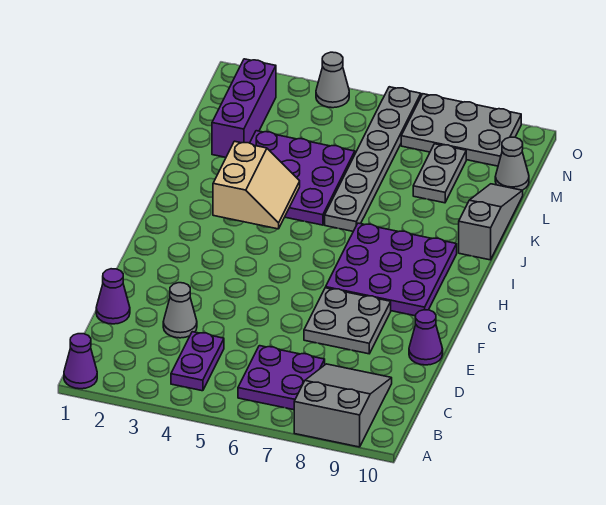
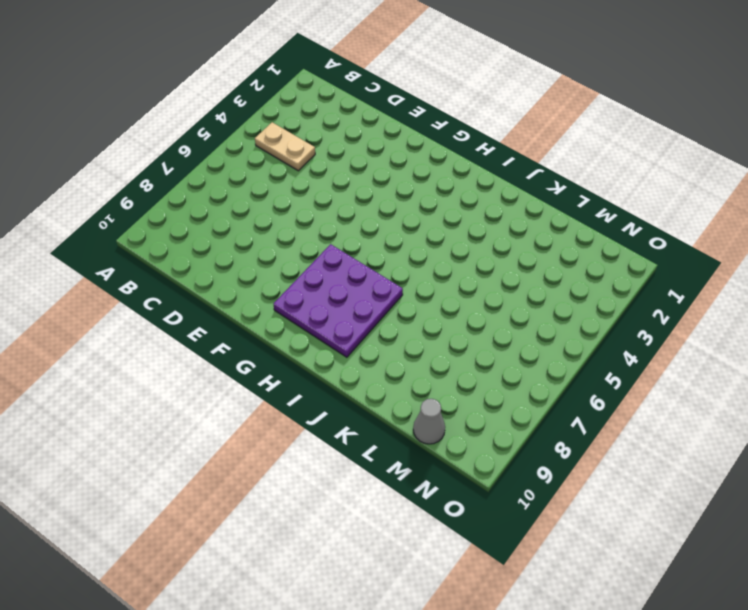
tan plate B4:C4 level 1 -> purple plate B4:C4 level 1
none -> purple cone A1 level 1
none -> grey slope A8:C9 level 1 top A
none -> purple plate B6:C7 level 1

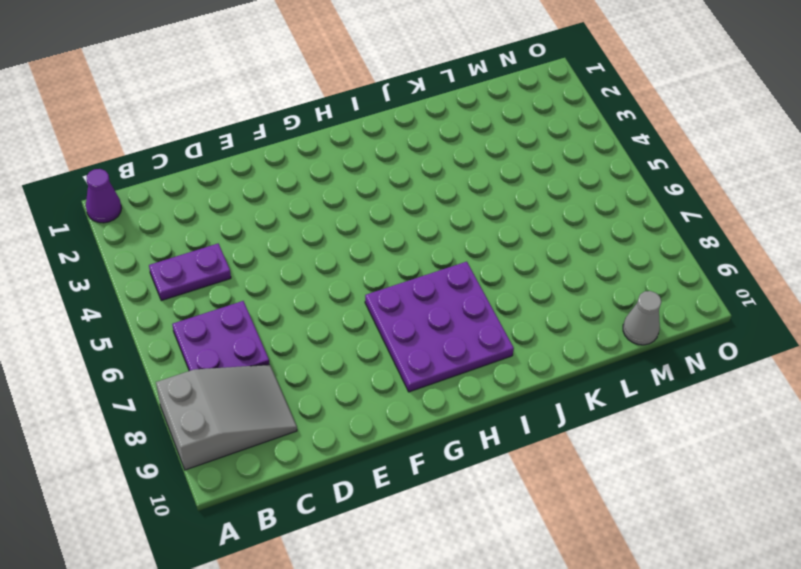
none -> purple cone D1 level 1
none -> grey cone D3 level 1
none -> grey plate E7:F8 level 1

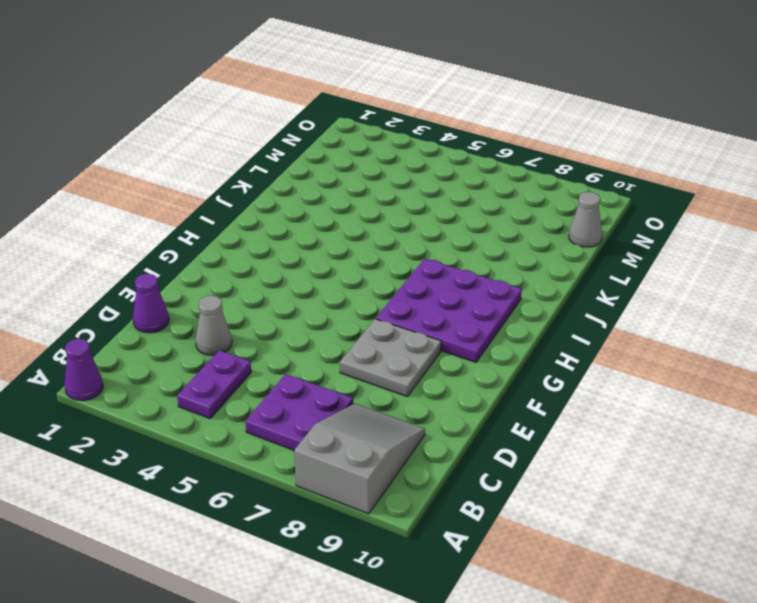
none -> purple cone E10 level 1
none -> purple plate J3:L5 level 1
none -> grey plate J6:O6 level 1

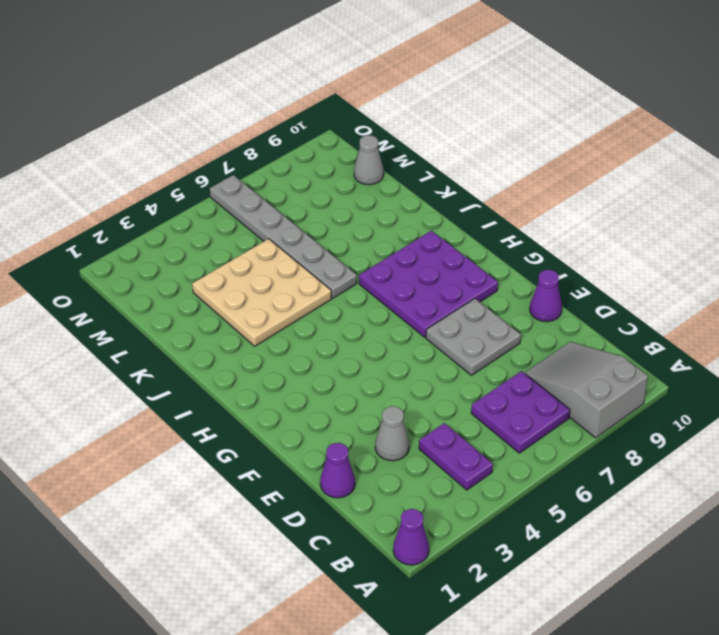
tan plate J3:L5 level 1 -> purple plate J3:L5 level 1
none -> grey slope J10:L10 level 1 top J
none -> purple brick L2:N2 level 1
none -> grey plate L8:M8 level 1

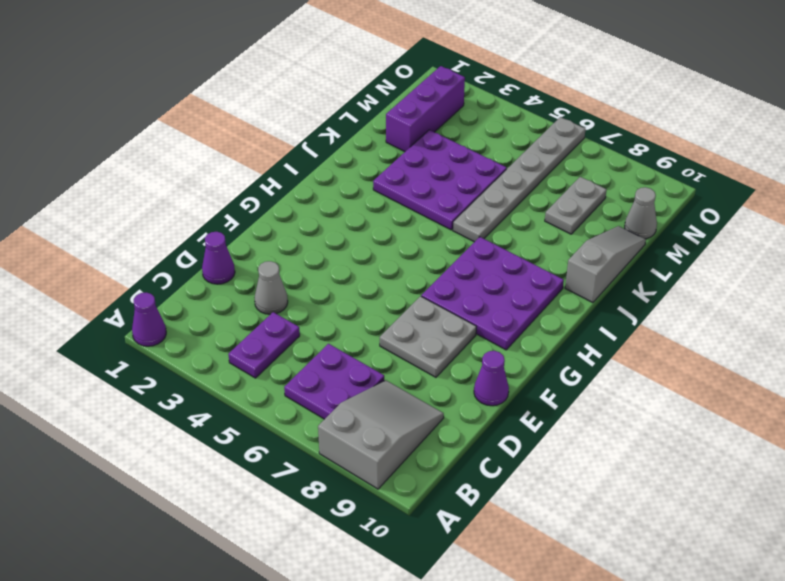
none -> grey plate N7:O9 level 1
none -> grey cone O4 level 1
none -> tan slope I3:J4 level 2 top 3

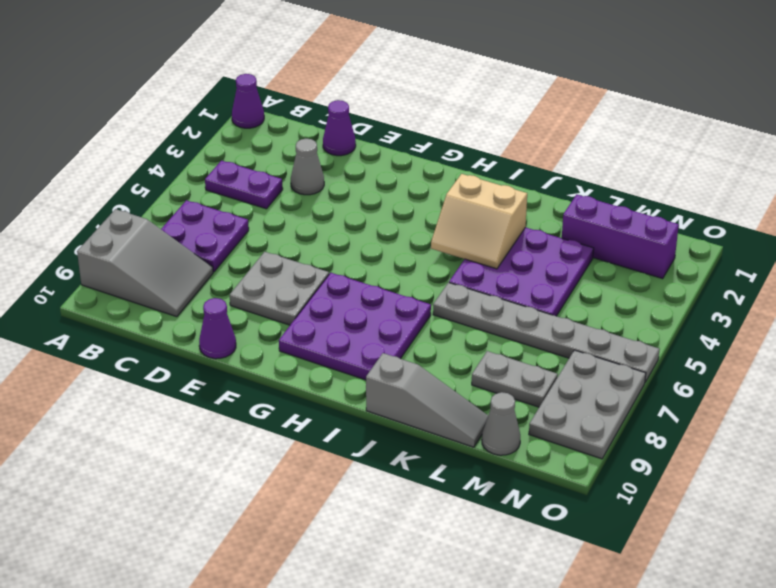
none -> grey cone O4 level 1

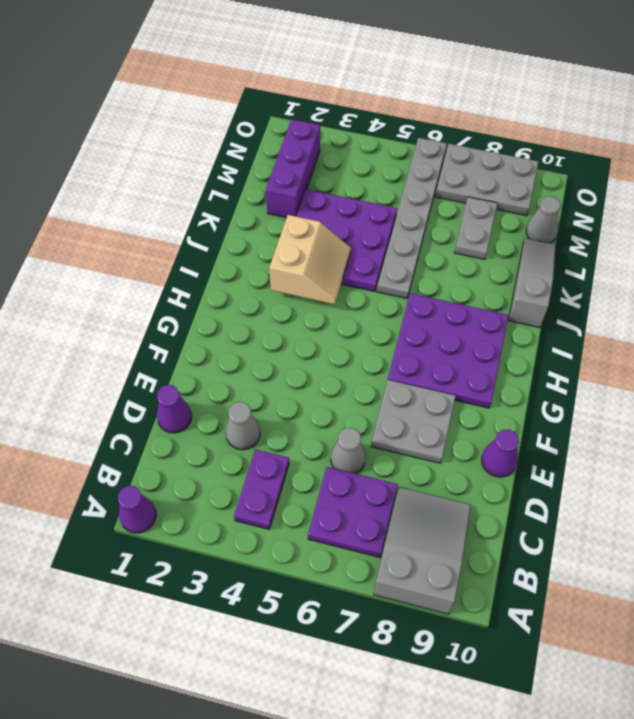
grey cone D6 level 1 -> grey cone O4 level 1

